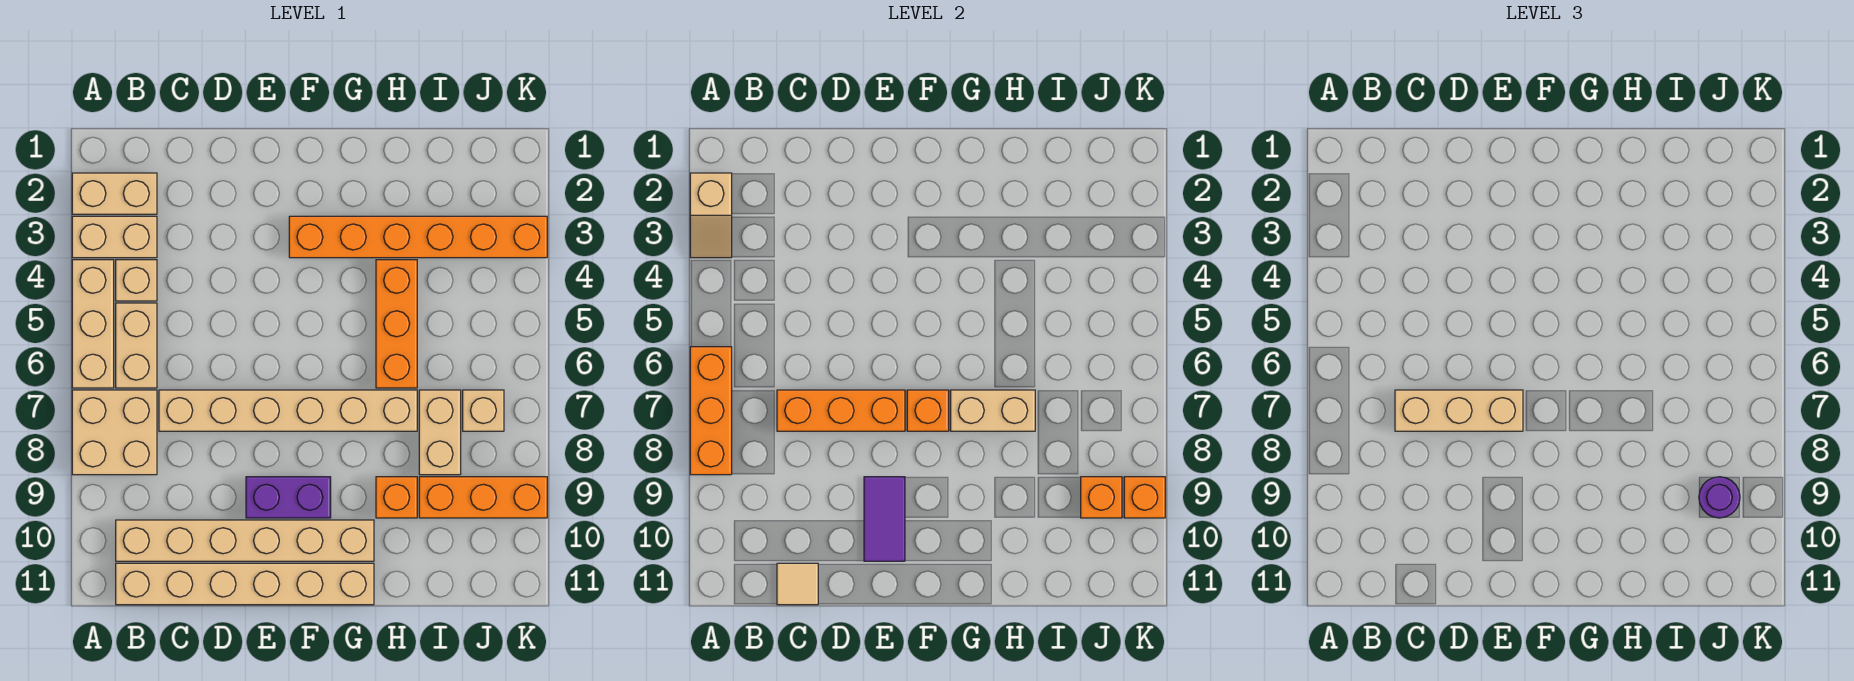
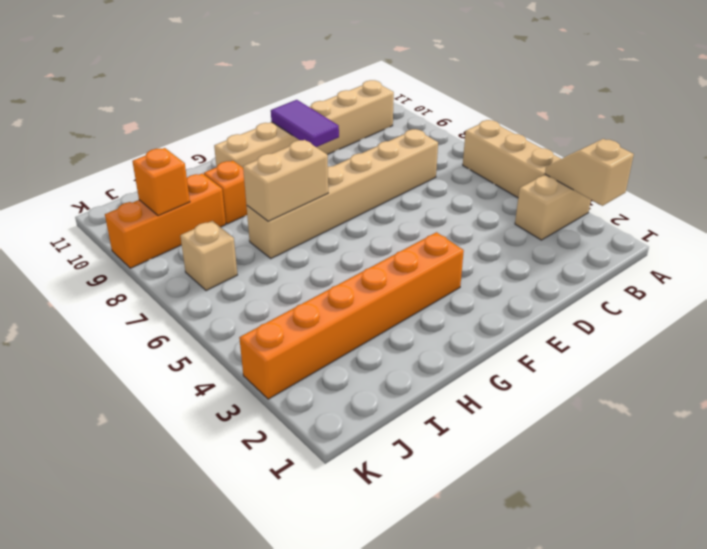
none -> tan brick A2:B2 level 1
none -> tan brick A7:B8 level 1
none -> tan brick B4 level 1

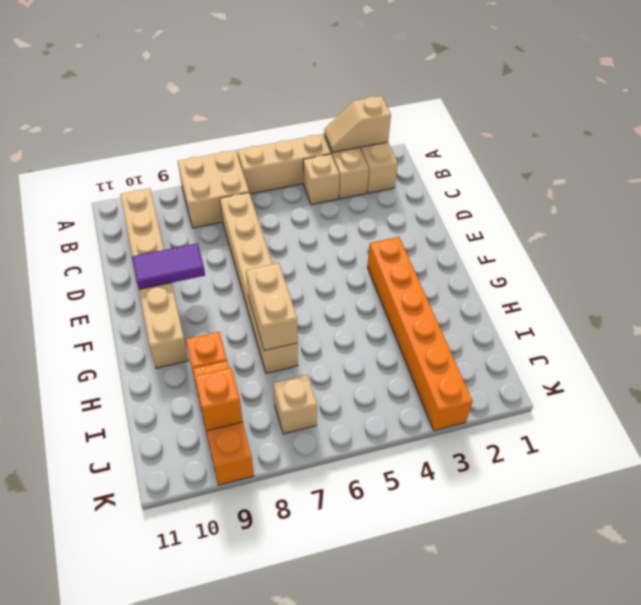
none -> tan brick B5:B6 level 1
none -> tan brick B11:G11 level 1
none -> purple brick E9:F9 level 1

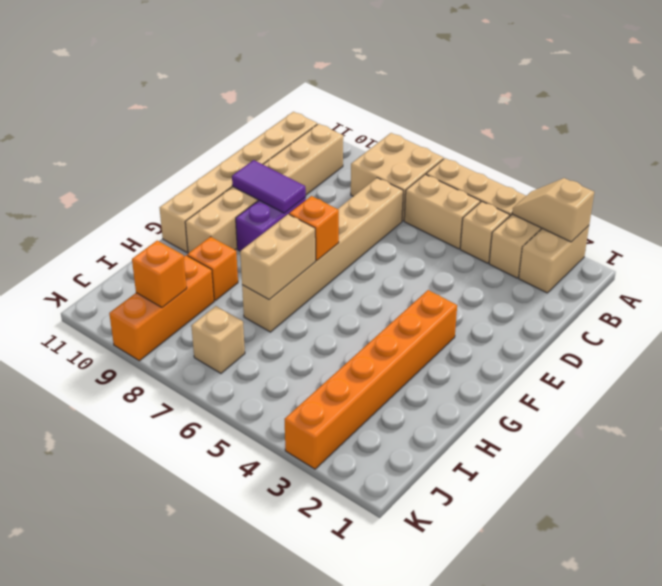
none -> orange brick H4:H6 level 1
none -> tan brick I7:I8 level 1
none -> orange brick A6:A8 level 2

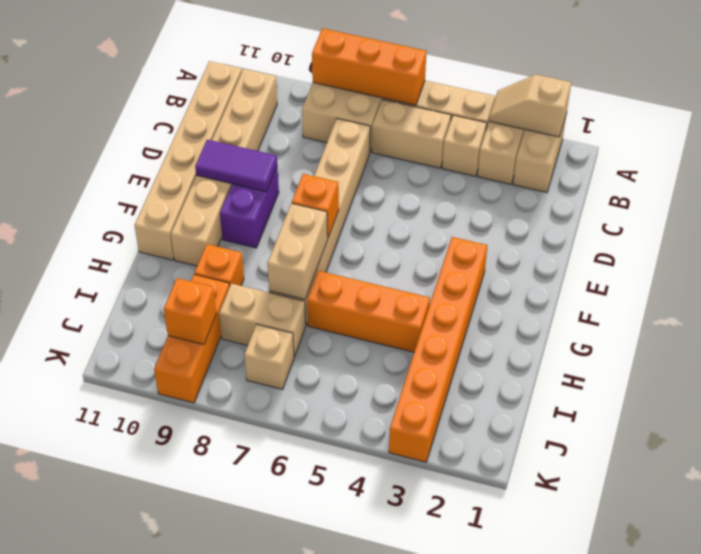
none -> orange brick C7:E7 level 2
none -> tan tile C11 level 2
none -> orange brick K9 level 2

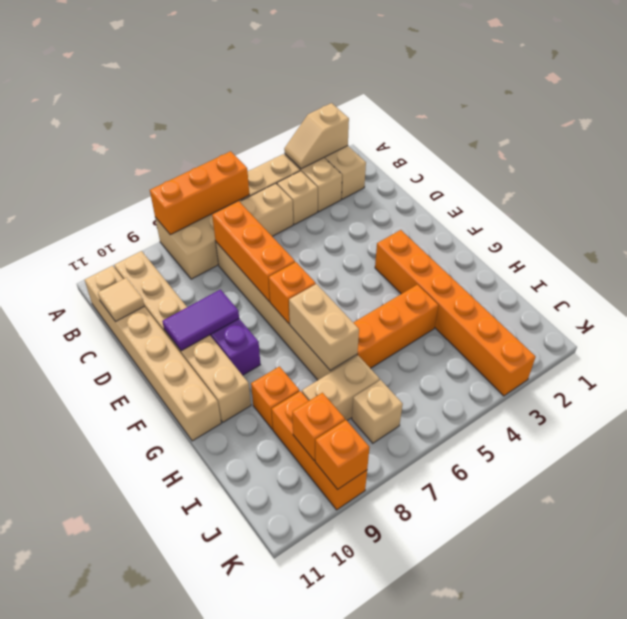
none -> tan brick C7:E7 level 3
none -> purple round brick J9 level 3

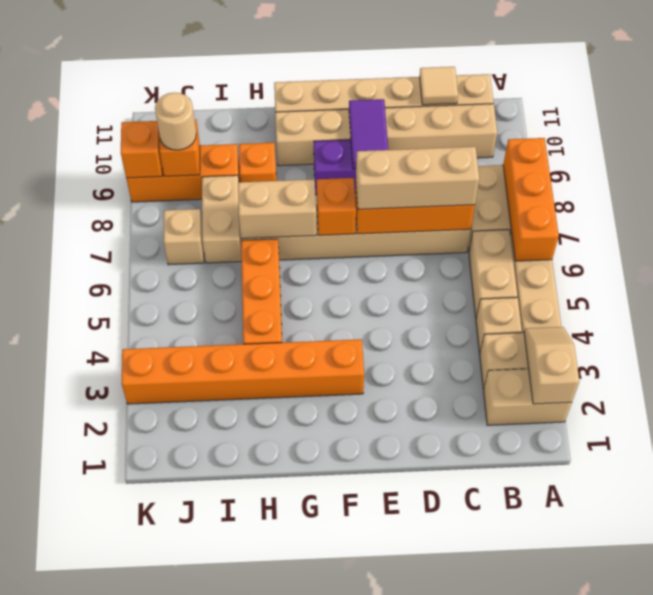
tan round brick J9 level 3 -> purple round brick J9 level 3

